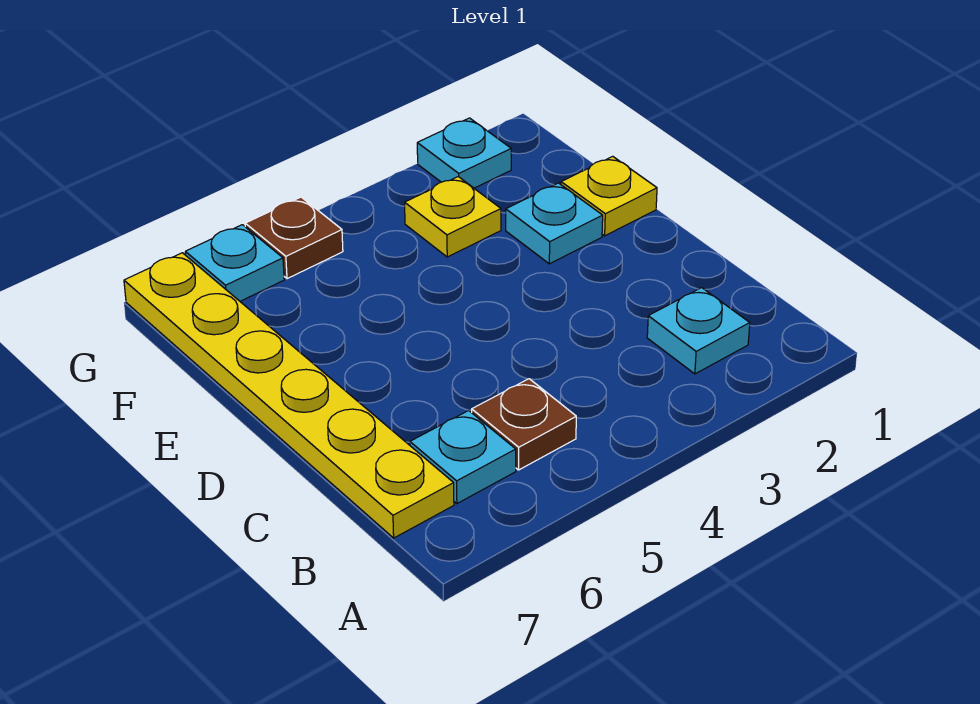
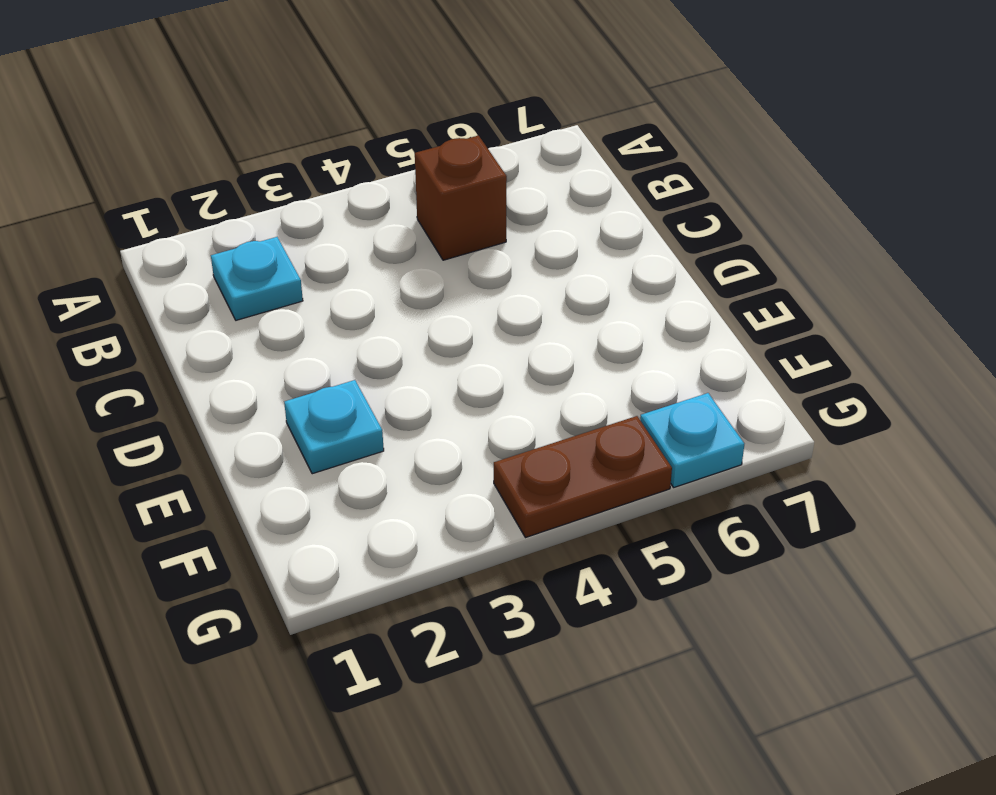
brown brick B5 level 1 -> brown plate B5 level 1
brown plate G4:G5 level 1 -> brown plate G5 level 1
none -> cyan plate B6 level 1
none -> yellow plate B7:G7 level 1

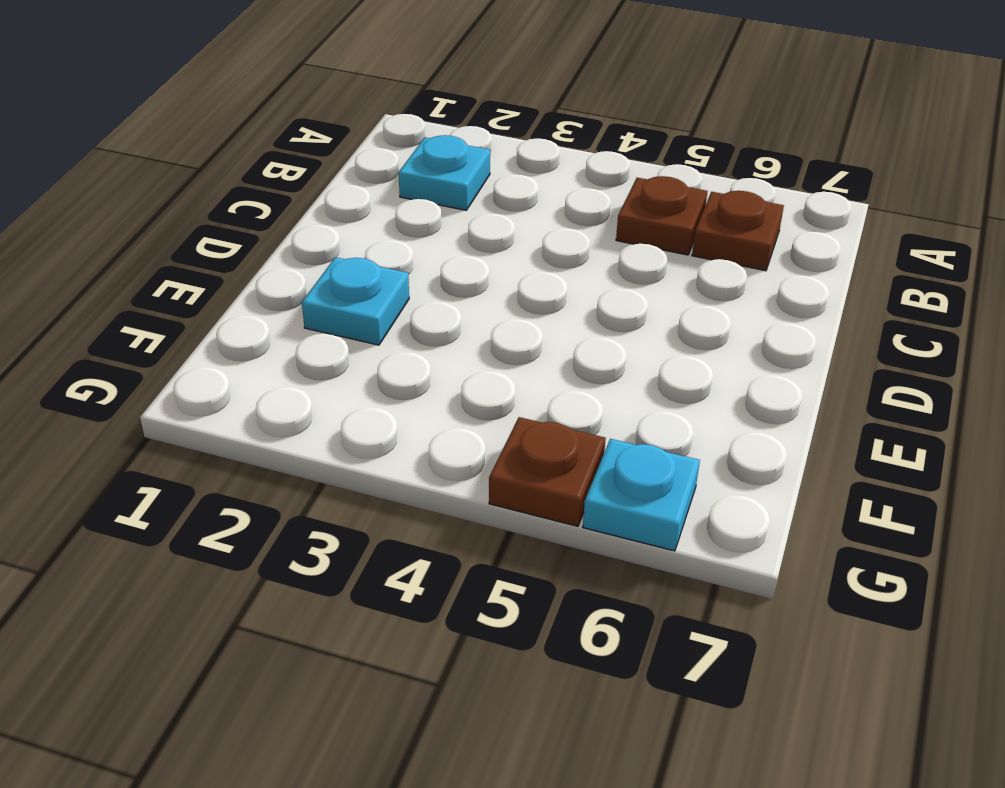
brown plate B6 level 1 -> cyan plate B6 level 1
none -> yellow plate B7:G7 level 1
none -> yellow plate E1 level 1

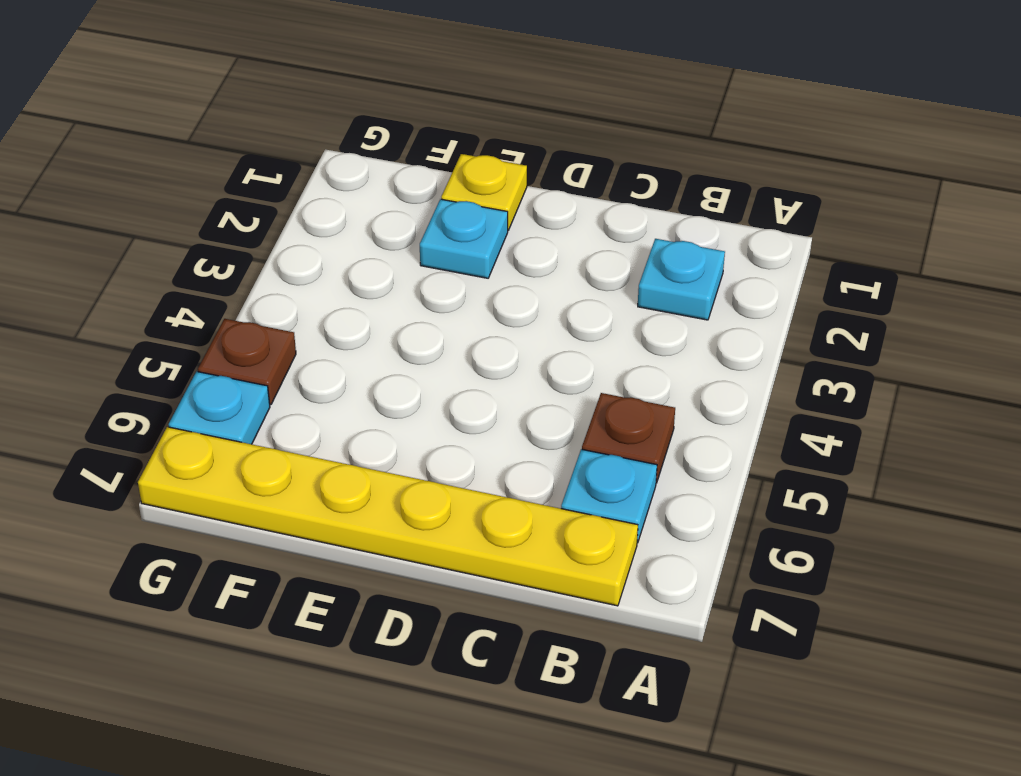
none -> yellow plate F3 level 1
none -> cyan plate G2 level 1

